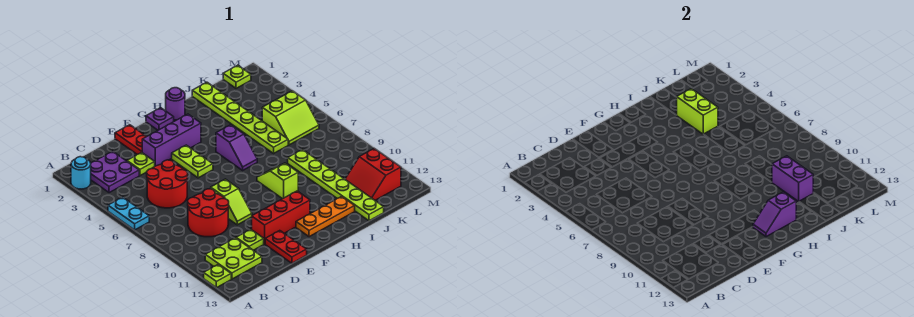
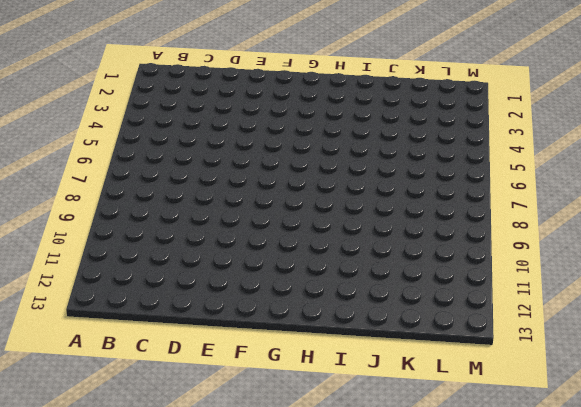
none -> cyan round brick A2 level 1
none -> cyan plate A5:A6 level 1
none -> lime plate A12 level 1

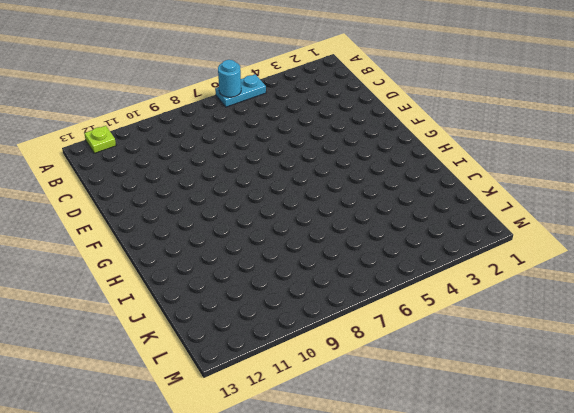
cyan round brick A6 level 2 -> cyan round brick A2 level 1
none -> purple plate B2:C3 level 1
none -> lime plate B11:C12 level 1
none -> red round brick C5:D6 level 1

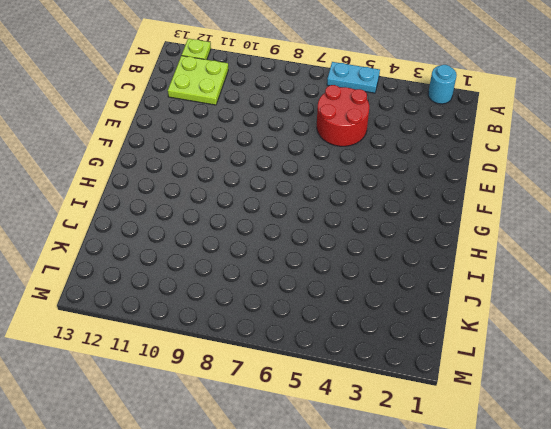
none -> purple plate B2:C3 level 1
none -> red round brick C8:D9 level 1
none -> lime plate D3 level 1

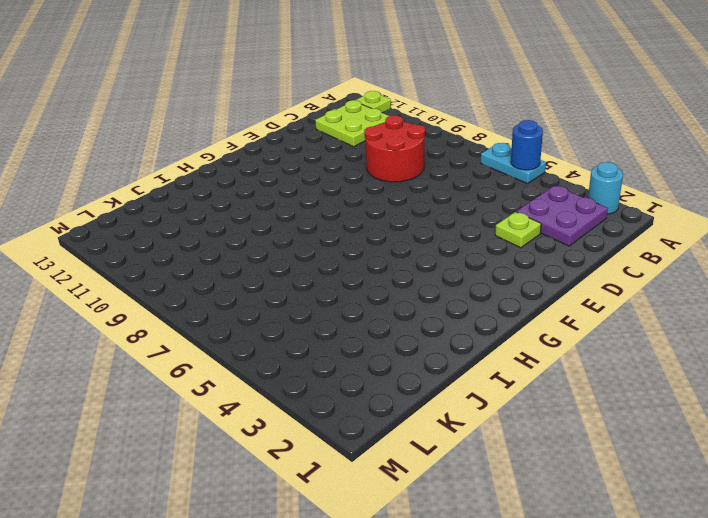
blue round brick A5 level 2 -> none
none -> red round brick C5:D6 level 1
none -> lime plate D11 level 1
none -> red plate E1:E2 level 1

